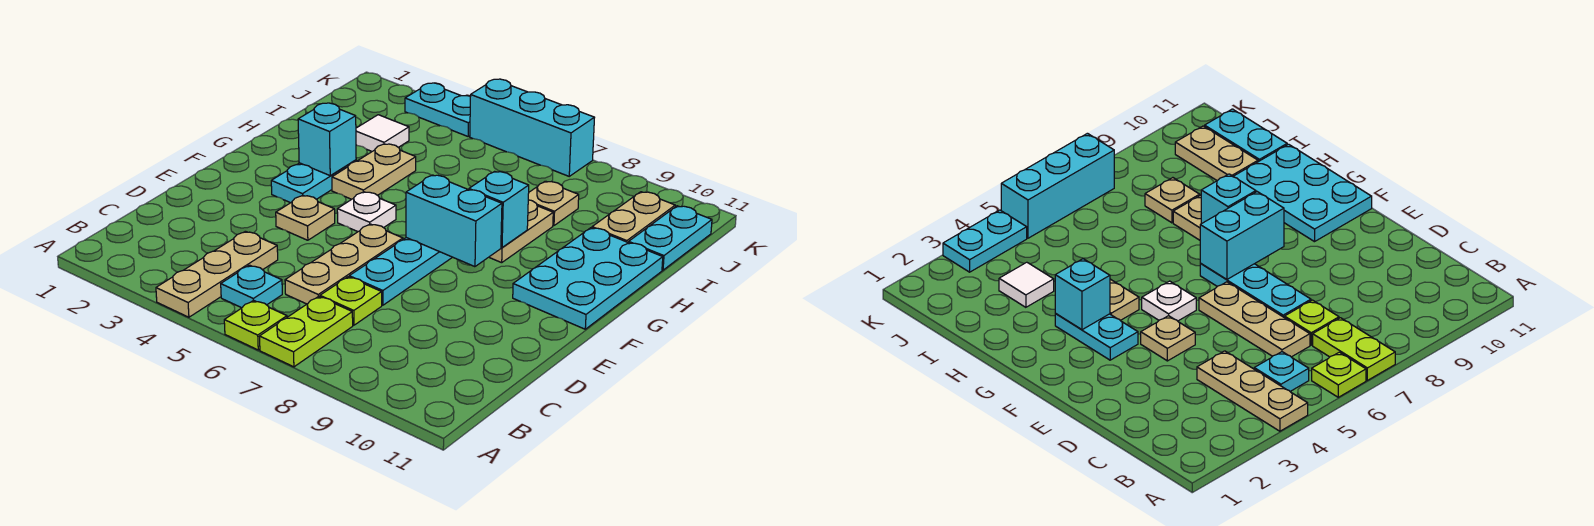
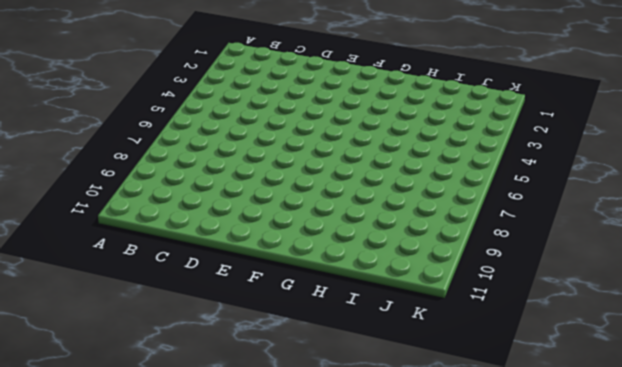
none -> tan plate A4:C4 level 1
none -> lime plate A6 level 1
none -> lime plate A7:B7 level 1

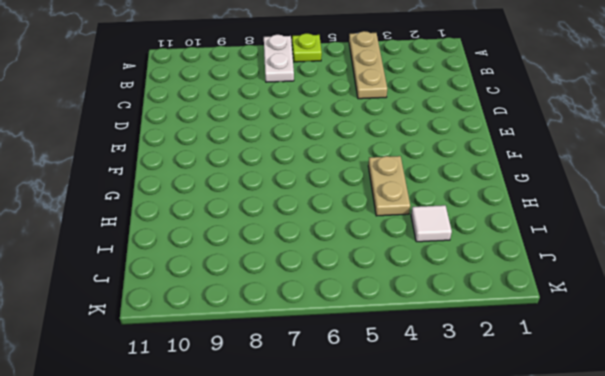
white plate A7:B7 level 1 -> lime plate A7:B7 level 1
none -> cyan plate B5 level 1
none -> tan plate C6:E6 level 1
none -> lime plate C7 level 1

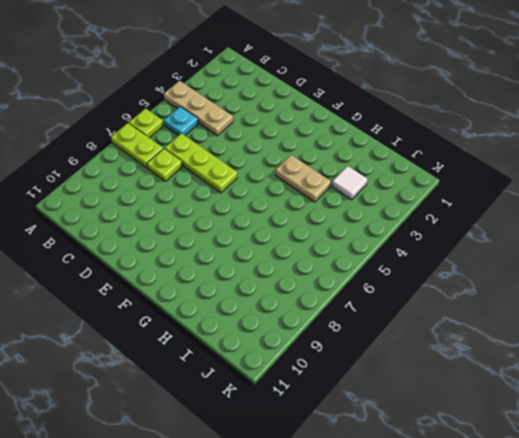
lime plate C6:E6 level 1 -> tan plate C6:E6 level 1
none -> cyan plate D7:F7 level 1
none -> tan plate E4 level 1
none -> cyan plate F3:G3 level 1

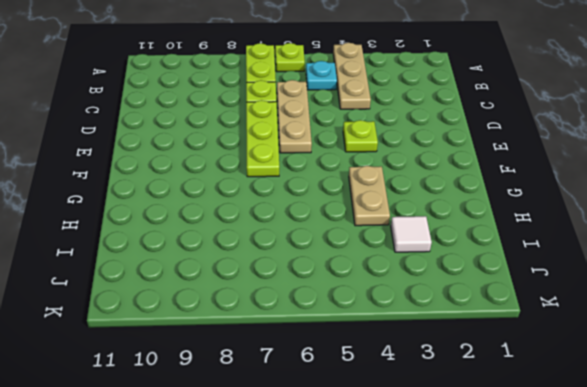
lime plate D7:F7 level 1 -> cyan plate D7:F7 level 1
lime plate E4 level 1 -> tan plate E4 level 1
none -> cyan plate F3:G3 level 1
none -> white plate F5 level 1
none -> cyan plate F10:H11 level 1

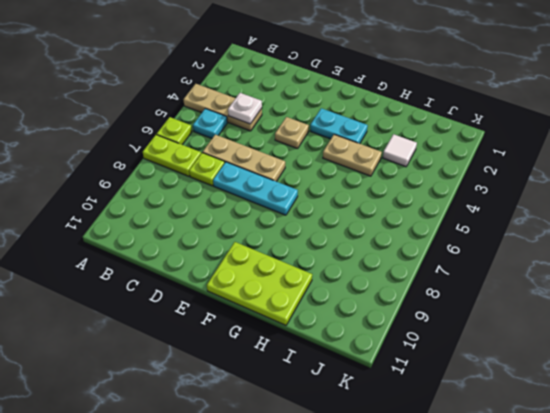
white plate C4 level 2 -> white plate F5 level 1
lime plate F10:H11 level 1 -> cyan plate F10:H11 level 1
none -> tan plate G8:H8 level 1
none -> tan plate I8 level 1
none -> tan plate I10:J10 level 1

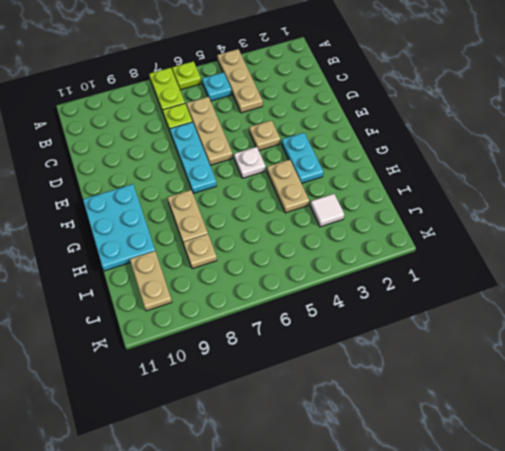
none -> cyan plate I11:J11 level 1
none -> cyan plate K3:K4 level 1
none -> cyan brick K5:K7 level 1

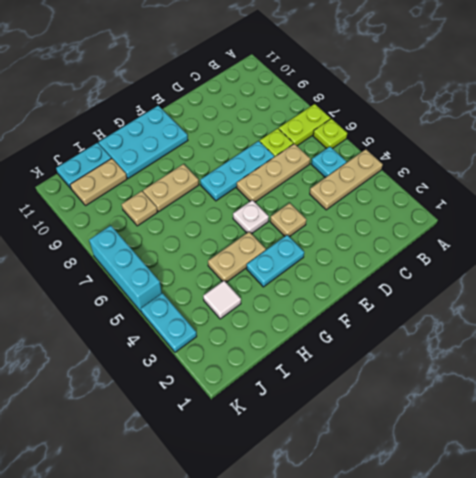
none -> cyan brick F7:F8 level 2
none -> cyan brick G3 level 2
none -> cyan brick G8 level 2

